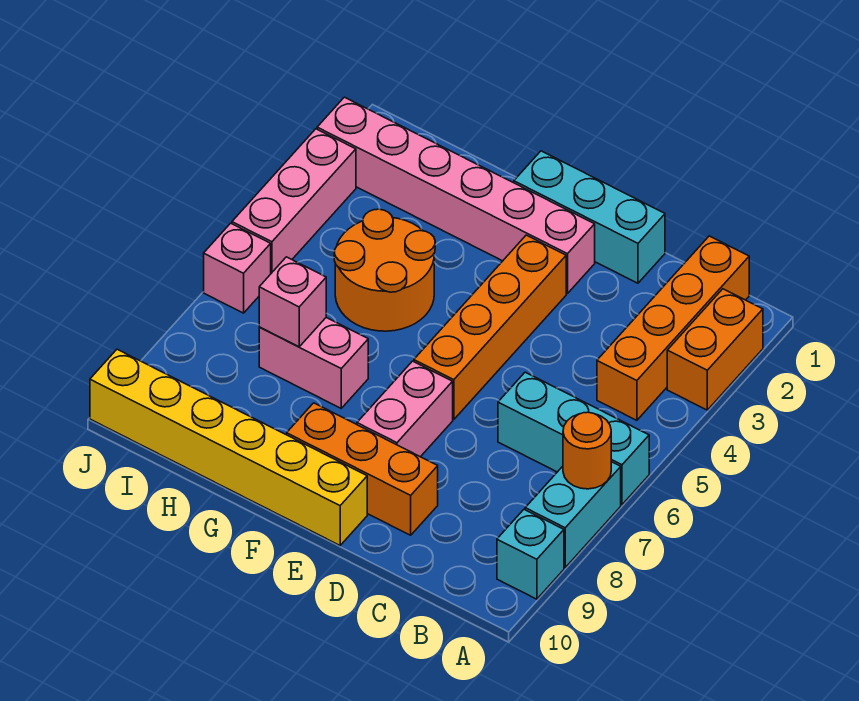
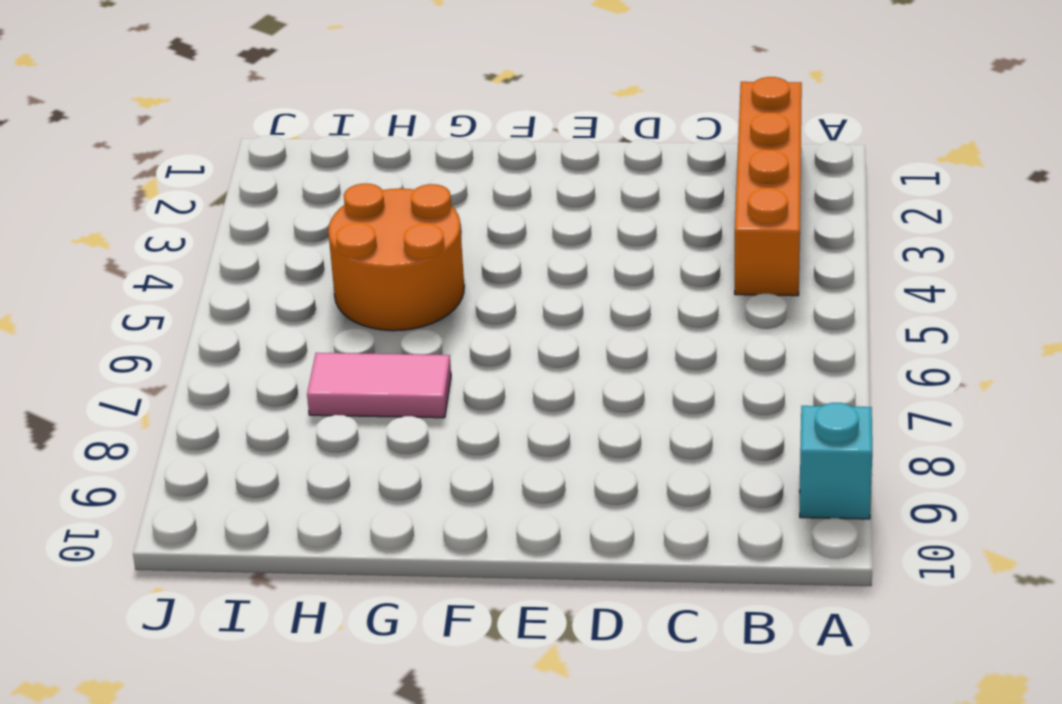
pink tile G7:H7 level 1 -> pink brick G7:H7 level 1
none -> orange brick A2:A3 level 1
none -> cyan brick A6:C6 level 1
none -> cyan brick A7:A8 level 1

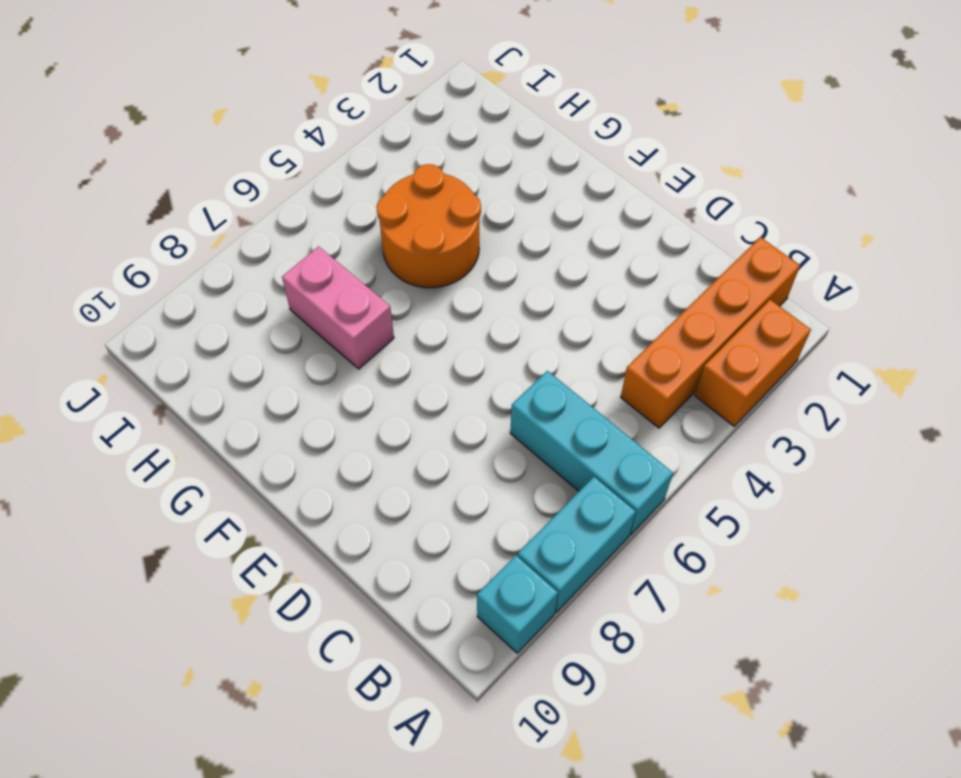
none -> cyan brick D1:F1 level 1
none -> orange brick D9:F9 level 1
none -> pink brick E2:J2 level 1

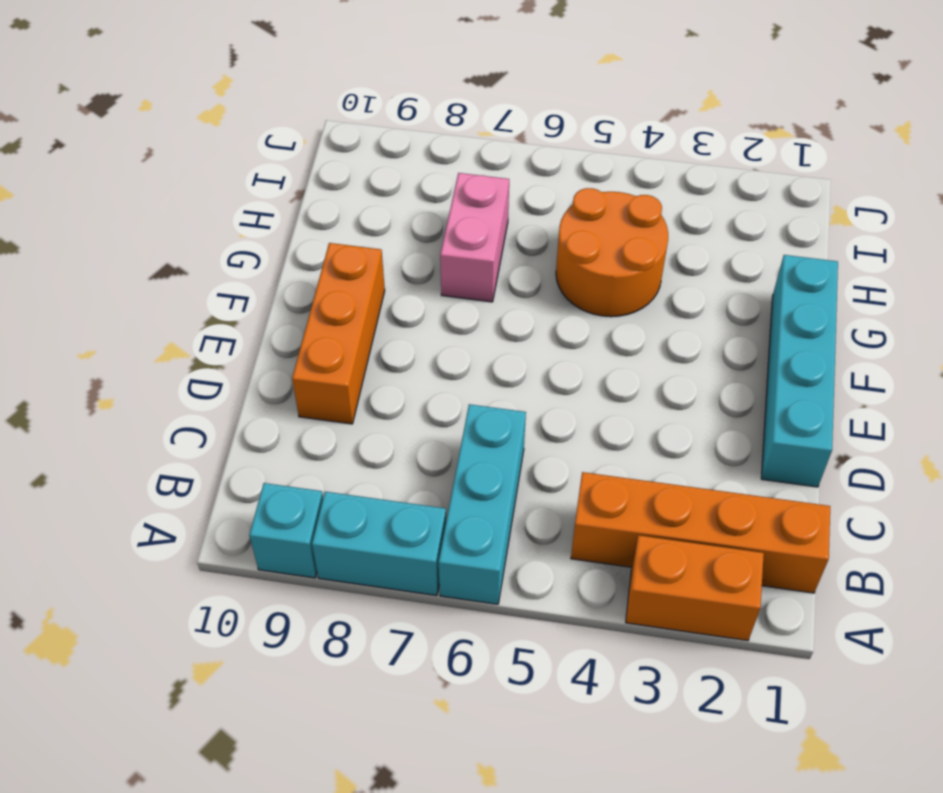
cyan brick D1:G1 level 1 -> cyan brick D1:F1 level 1
none -> pink brick E2:J2 level 1
none -> orange brick E3:E6 level 1
none -> pink brick E7:E8 level 1

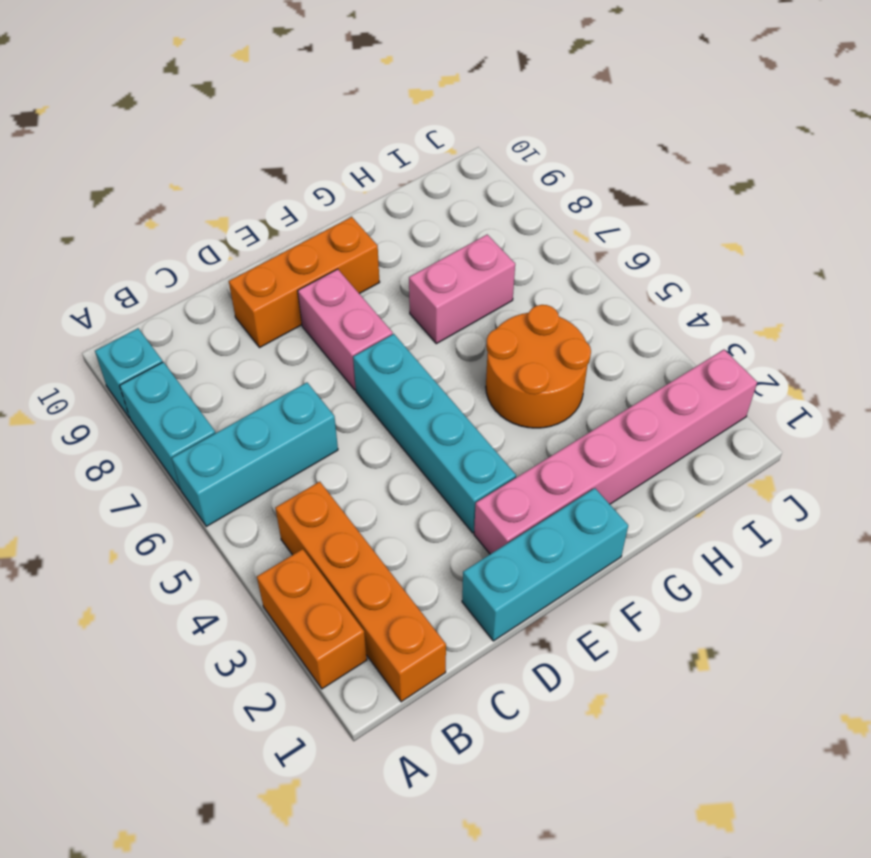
cyan brick E3:E6 level 1 -> orange brick E3:E6 level 1
none -> yellow brick E10:J10 level 1
none -> pink brick J3:J5 level 1
none -> pink brick J6 level 1

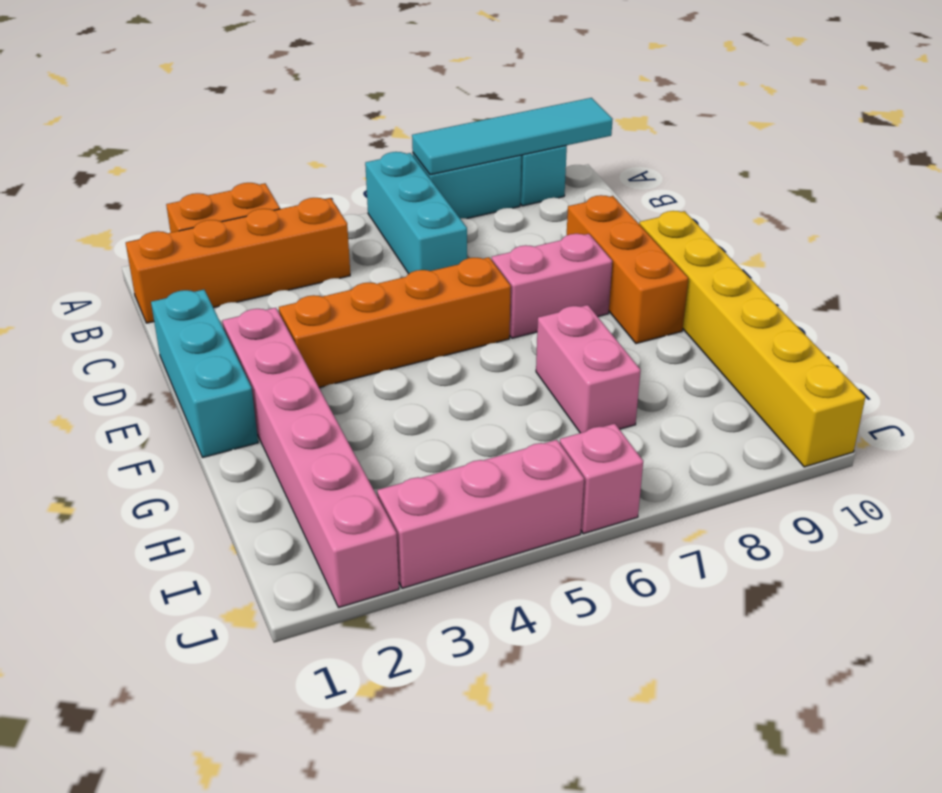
cyan tile A7:A10 level 2 -> orange round brick A7 level 2
none -> orange round brick G4:H5 level 1
none -> pink brick H7 level 2

